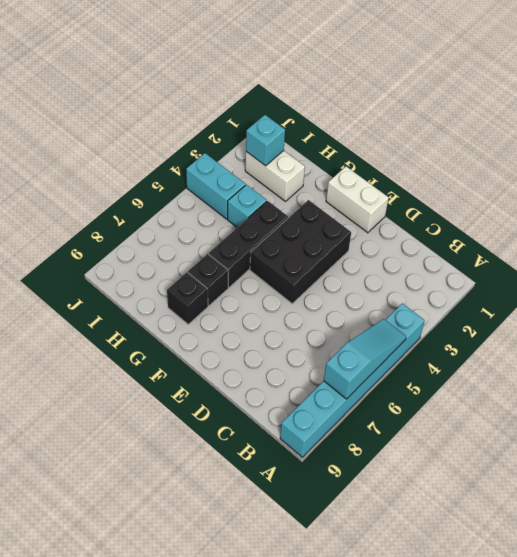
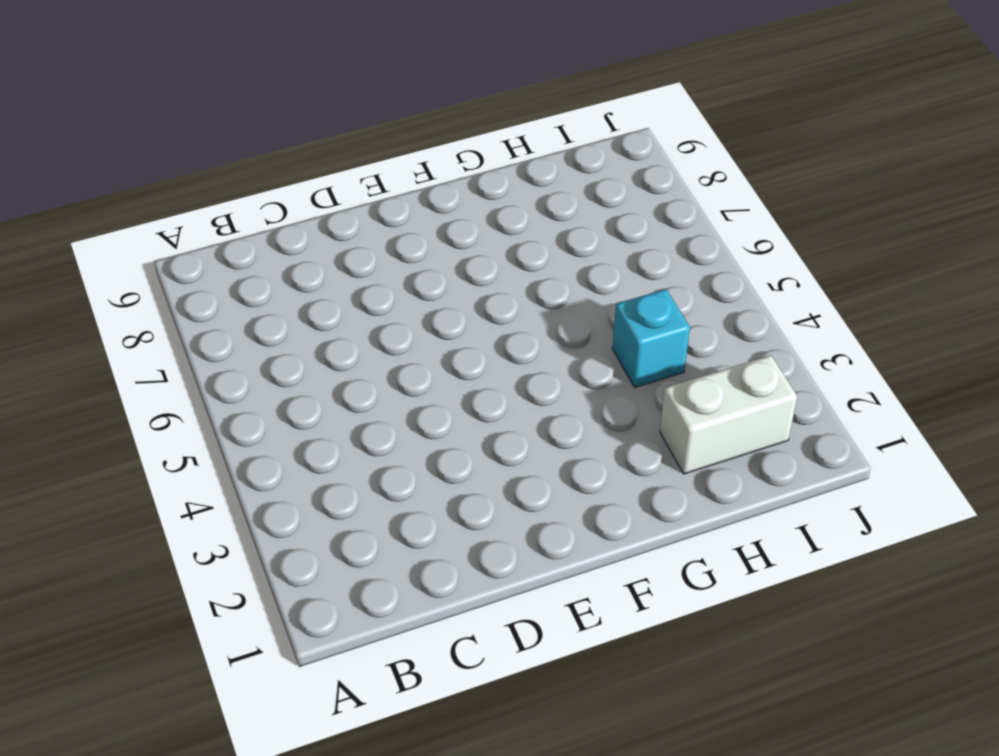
none -> cyan brick A4:A9 level 1
none -> white brick E1:F1 level 1

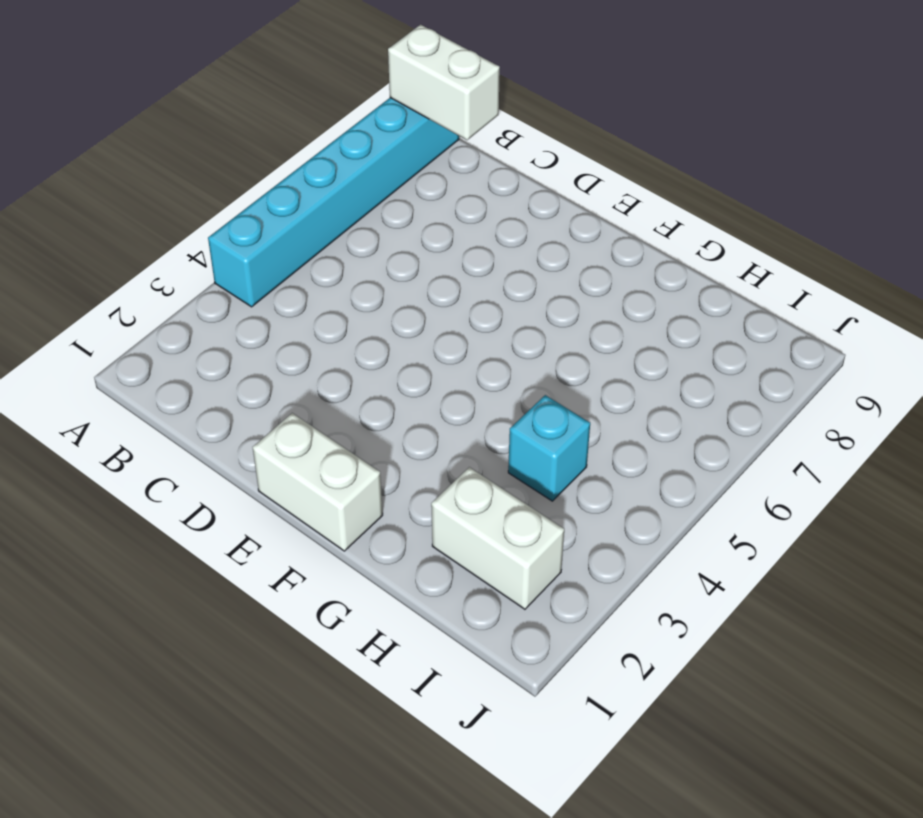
white brick A9:B9 level 2 -> none
none -> black brick E3:F5 level 1
none -> black brick G4:G6 level 1

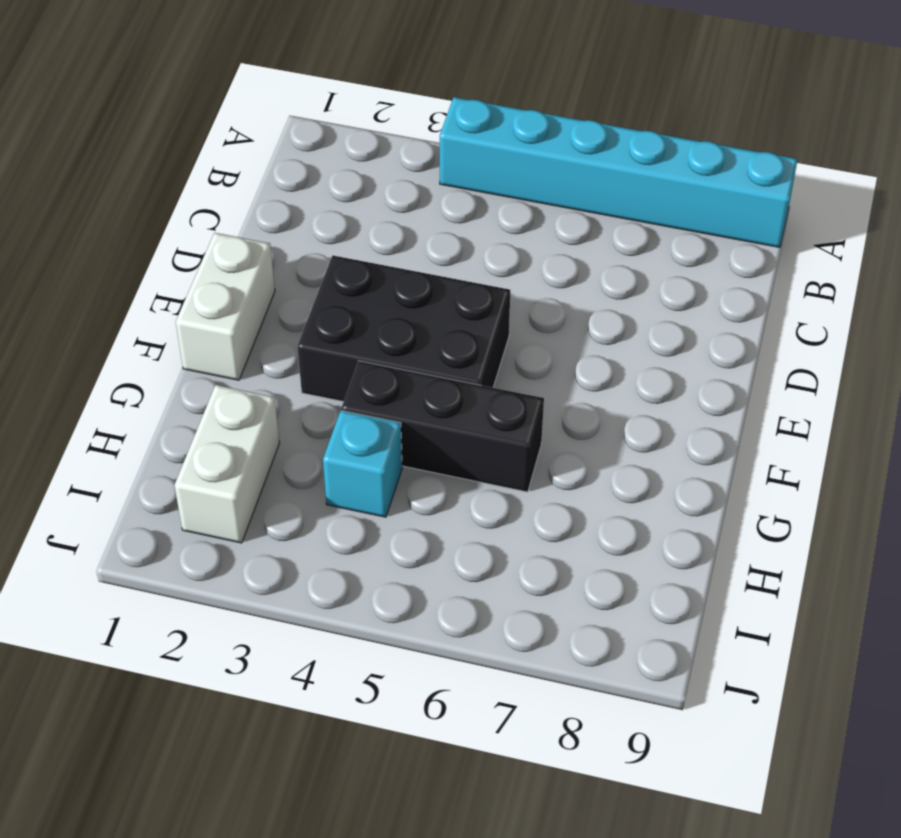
none -> black brick G7 level 1
none -> black brick G8 level 1

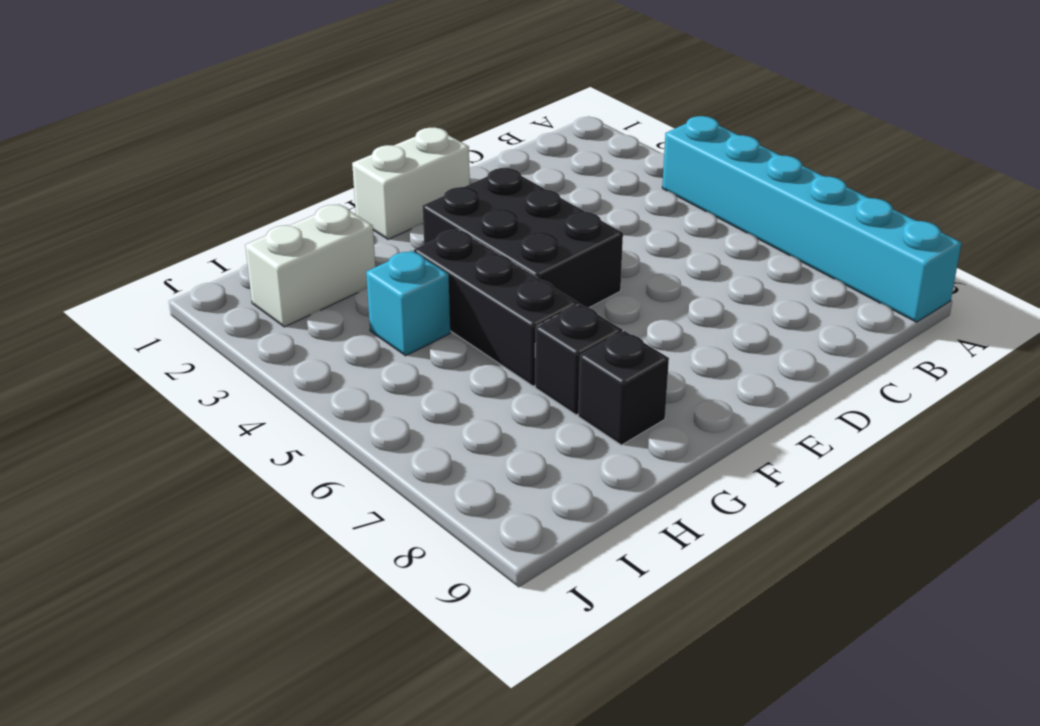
none -> cyan brick I4:J4 level 1
none -> cyan slope A5:A7 level 2 top 7

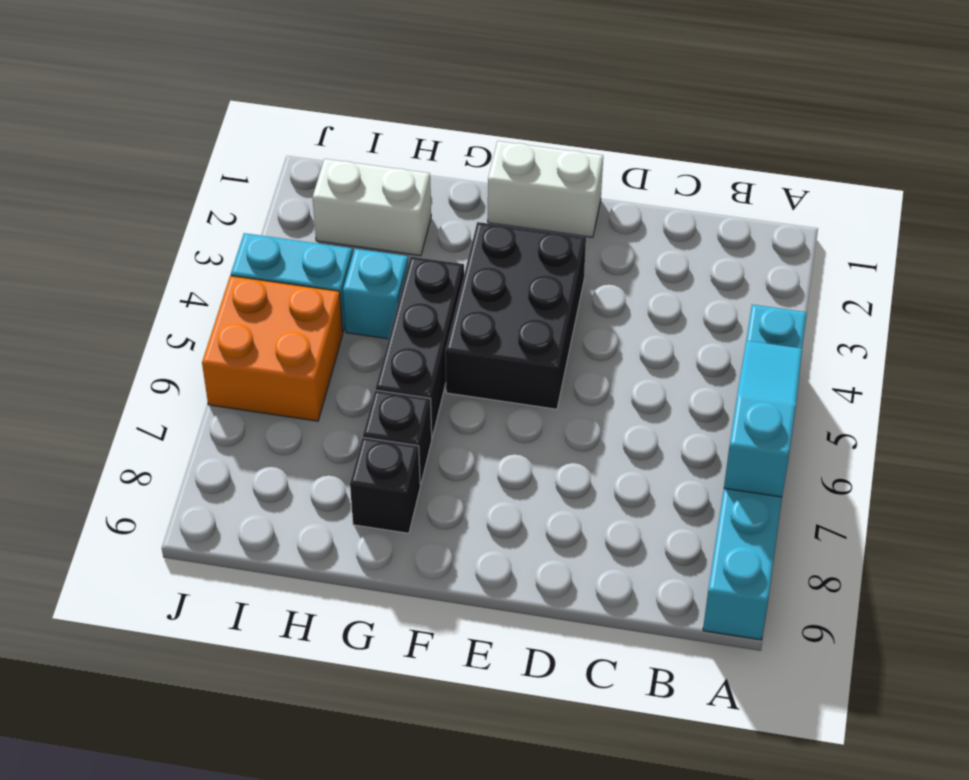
orange brick I5:J6 level 1 -> none
none -> cyan brick I2 level 2

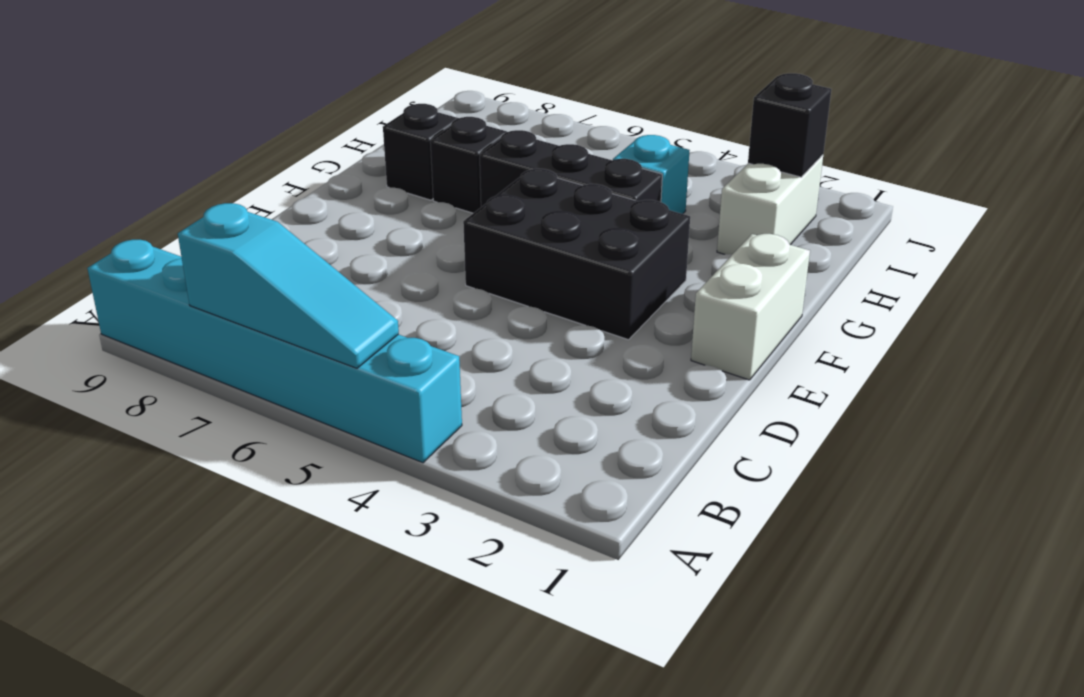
black brick I2 level 2 -> cyan brick I2 level 2
none -> cyan brick I4:J4 level 1

